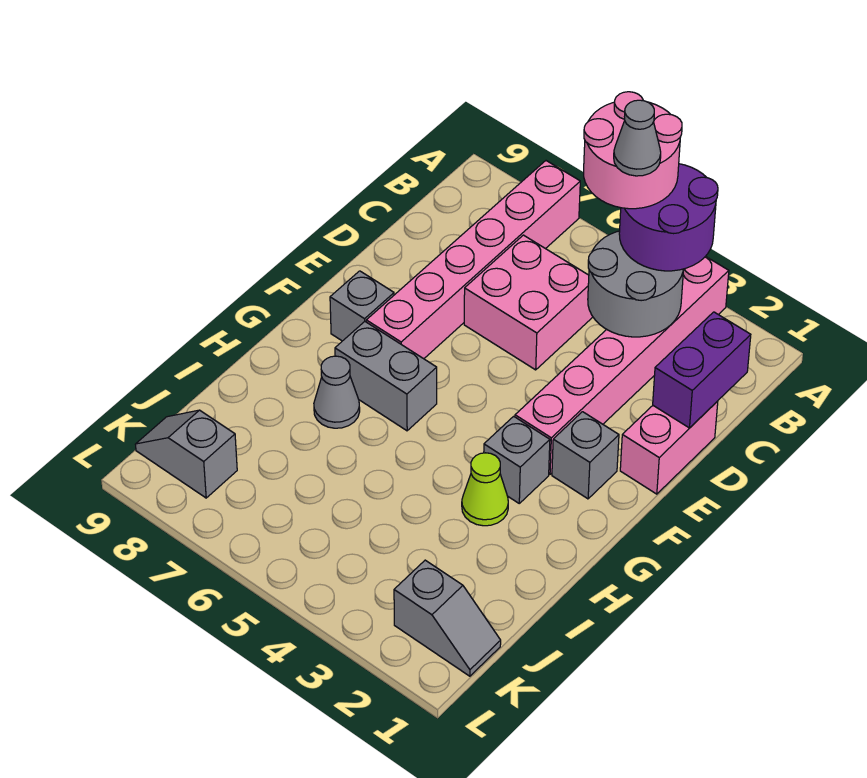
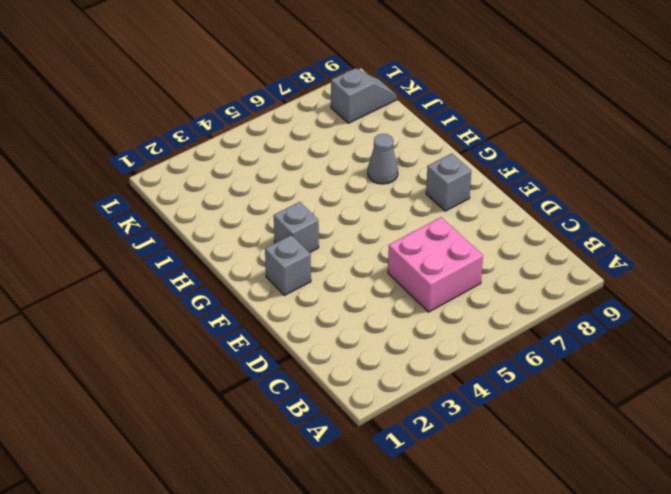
none -> pink brick A3:F3 level 1
none -> pink brick A7:F7 level 1
none -> pink brick D1:E1 level 1

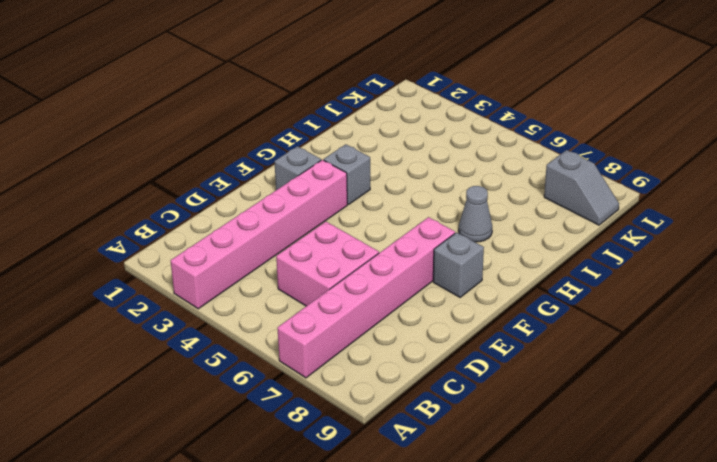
none -> pink brick D1:E1 level 1
none -> grey brick G6:G7 level 1
none -> lime cone H3 level 1

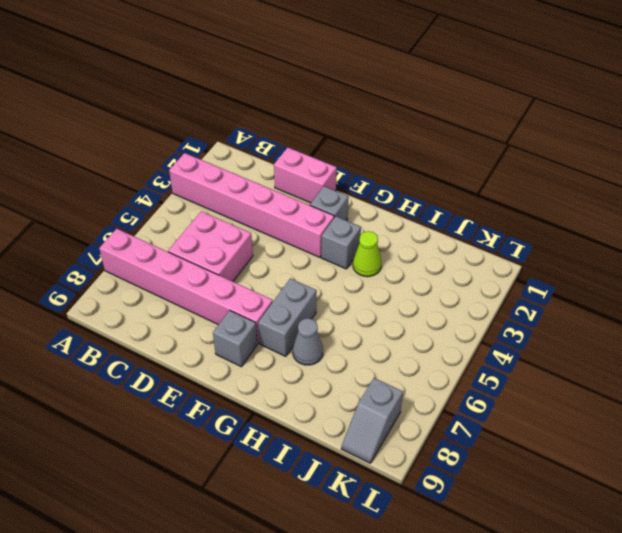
none -> grey slope K1:K2 level 1 top 2
none -> grey round brick B3:C4 level 2
none -> purple brick C1:D1 level 2

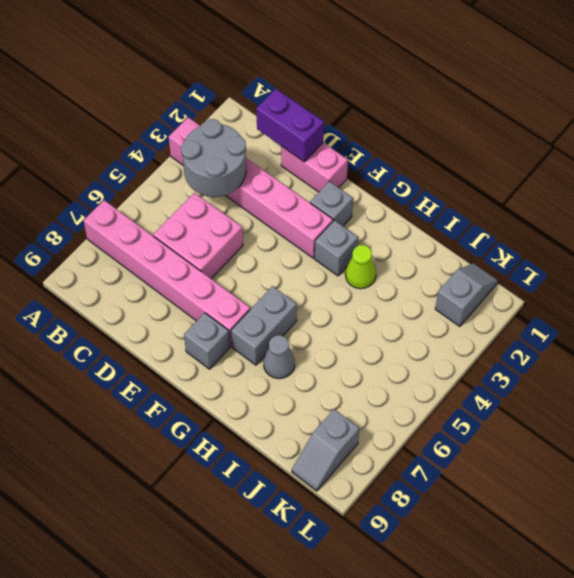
none -> purple round brick A3:B4 level 3
none -> pink round brick A4:B5 level 4
none -> grey cone B4 level 5

